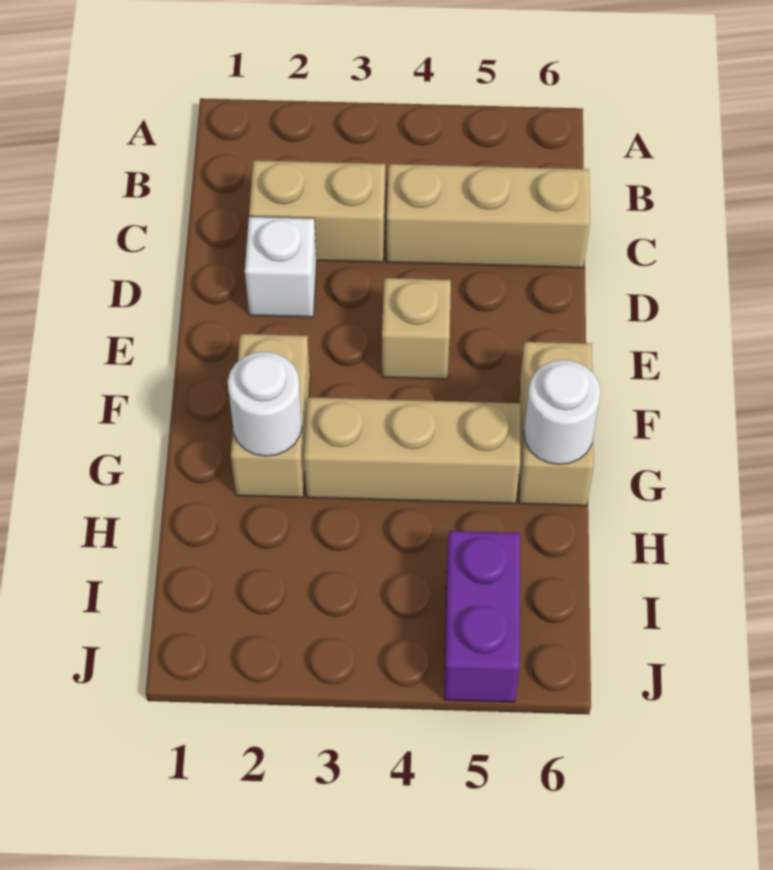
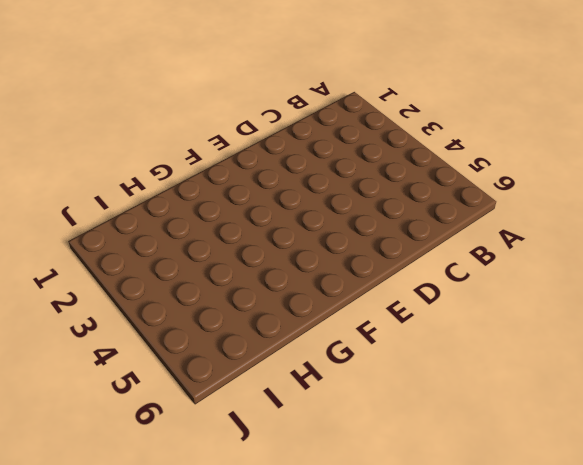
none -> tan brick C2:C3 level 1
none -> tan brick C4:C6 level 1

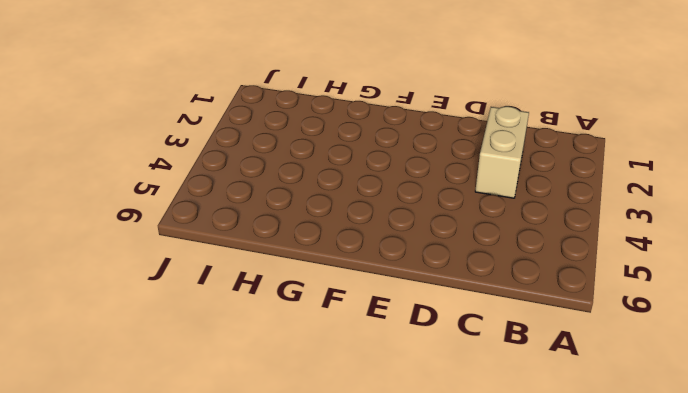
none -> tan brick C4:C6 level 1
none -> white brick D2 level 1

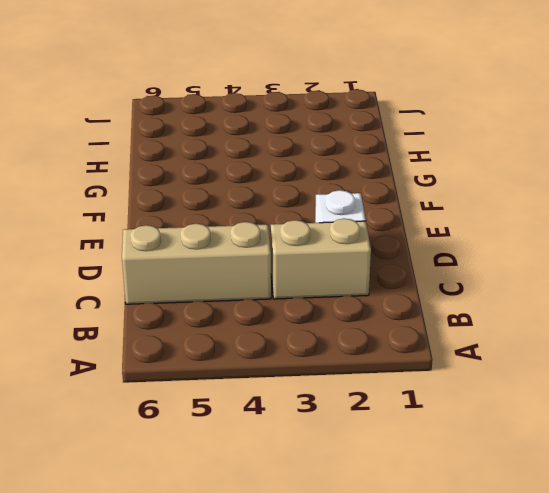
none -> tan brick E4 level 1
none -> tan brick F2:G2 level 1

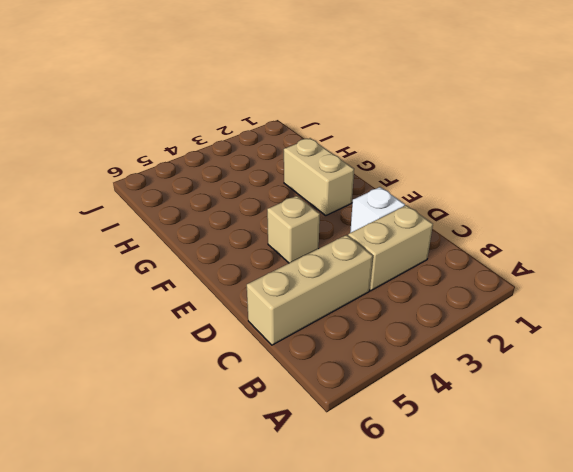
none -> tan brick F6:G6 level 1
none -> tan brick G3:G5 level 1

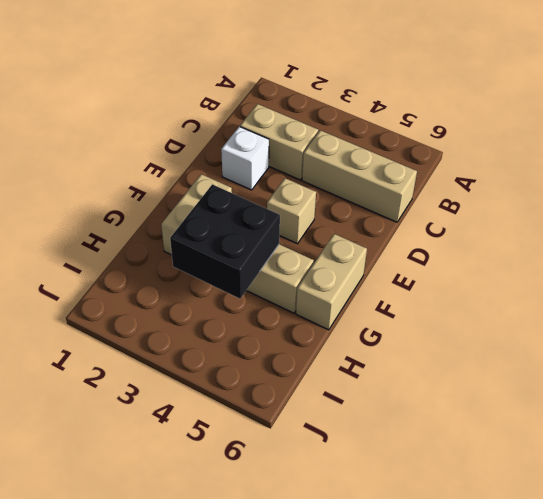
black brick G3:H4 level 2 -> none
none -> purple brick I5:J5 level 1
none -> white round brick G2 level 2

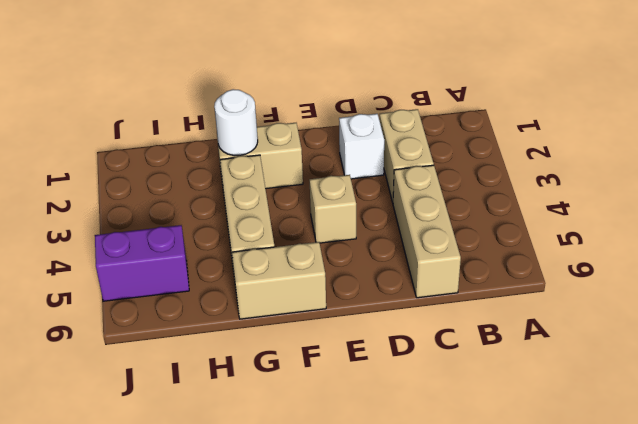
none -> white round brick G6 level 2

